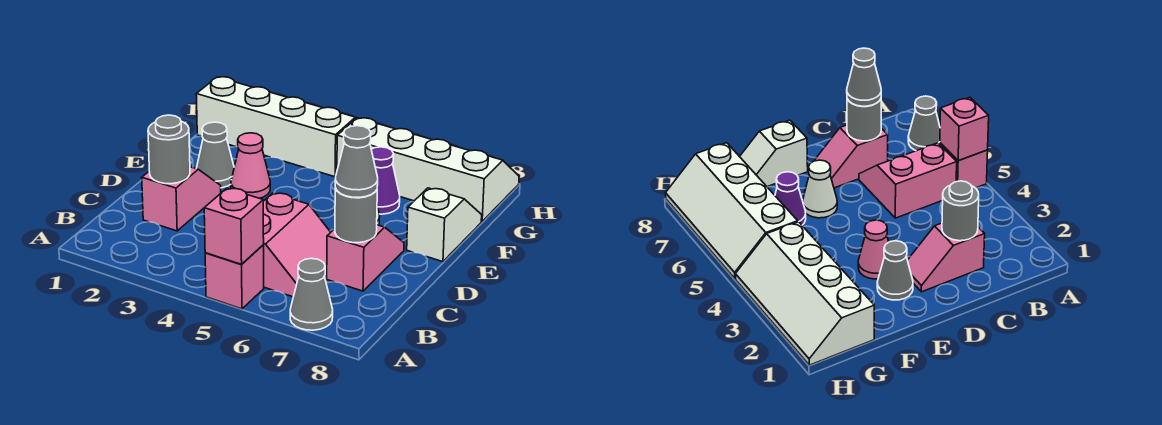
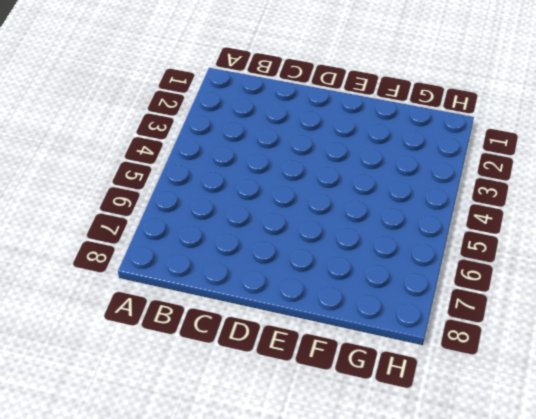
none -> pink brick A5 level 1
none -> grey cone A7 level 1
none -> pink slope B5:C6 level 1 top 5

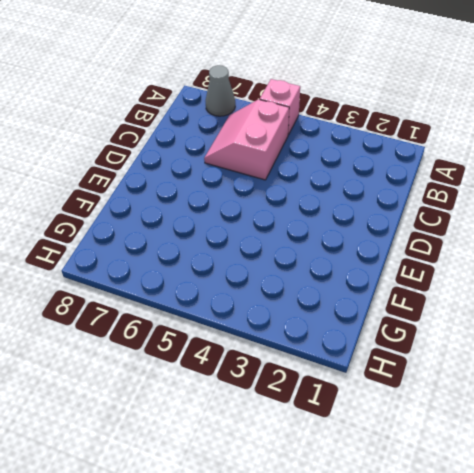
none -> pink slope C2:D2 level 1 top C
none -> pink slope C7:D7 level 1 top C
none -> grey cone E2 level 1

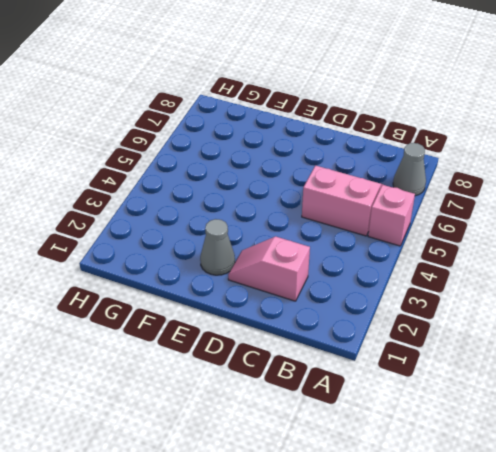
none -> pink slope C7:D7 level 1 top C
none -> pink cone E3 level 1
none -> white cone E6 level 1

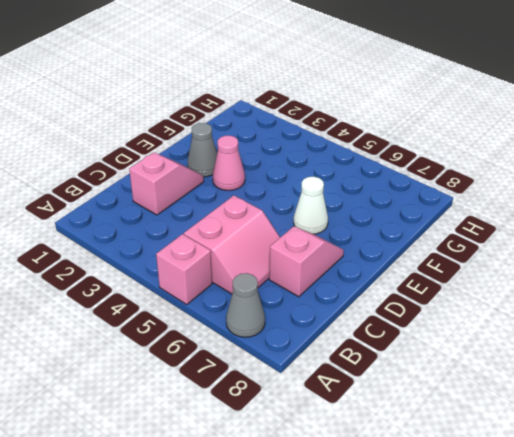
none -> white slope E8:F8 level 1 top E
none -> purple cone F6 level 1
none -> white slope G1:H4 level 1 top G

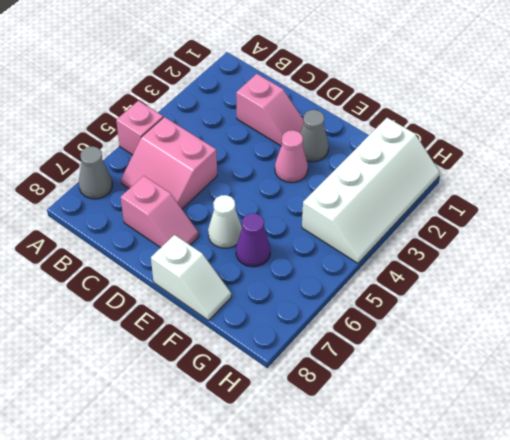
none -> white slope G5:H8 level 1 top G
none -> pink brick A5 level 2
none -> grey round brick C2 level 2

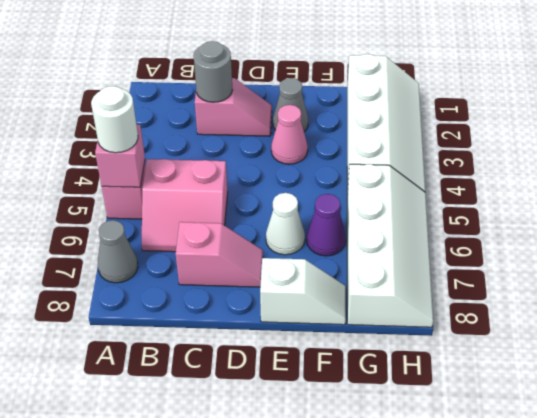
white round brick A5 level 3 -> none
none -> grey round brick C7 level 2
none -> grey cone C7 level 3

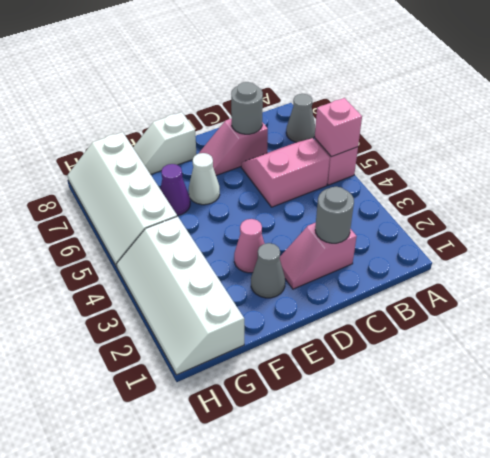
none -> grey cone C7 level 3

